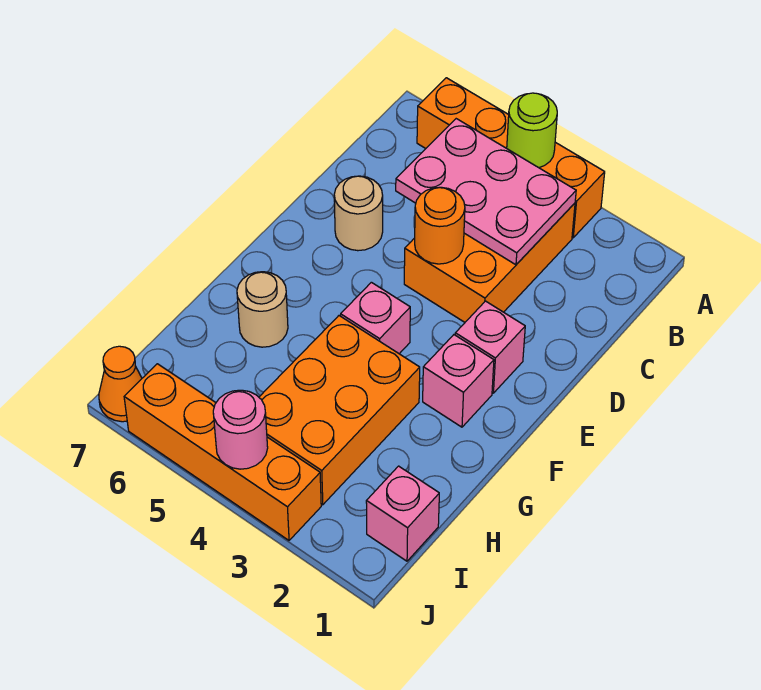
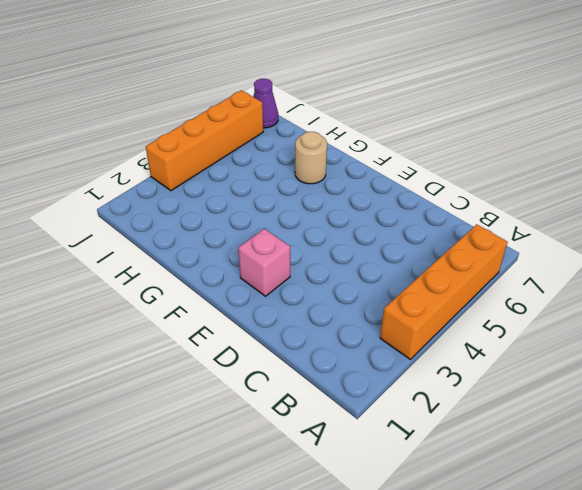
purple cone J7 level 1 -> orange cone J7 level 1
none -> orange brick B3:D4 level 1
none -> tan round brick D6 level 1
none -> pink brick F2 level 1

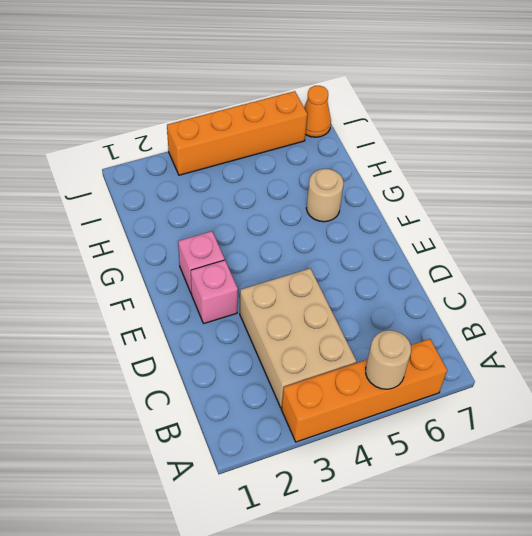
tan round brick A5 level 2 -> tan round brick D6 level 1
tan brick B3:D4 level 1 -> orange brick B3:D4 level 1
none -> pink brick F4 level 1
none -> orange brick G3:I4 level 1
none -> pink brick I1 level 1

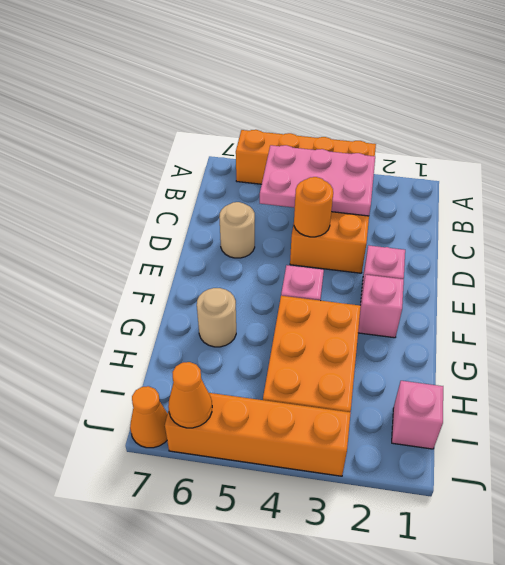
orange cone J6 level 2 -> none
none -> lime round brick A4 level 2
none -> pink round brick J4 level 2

